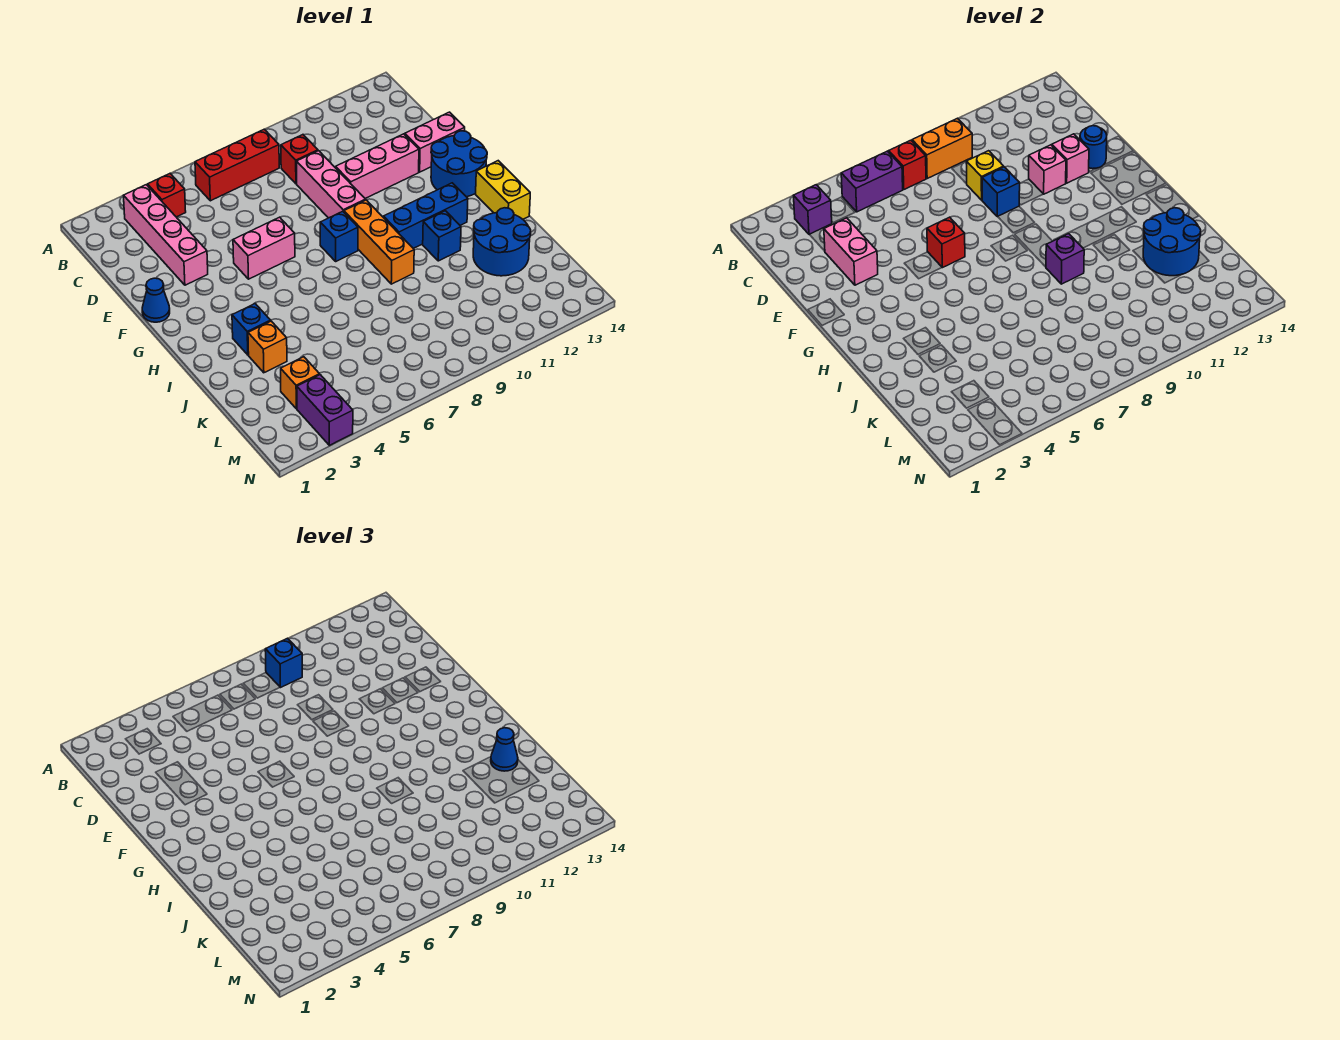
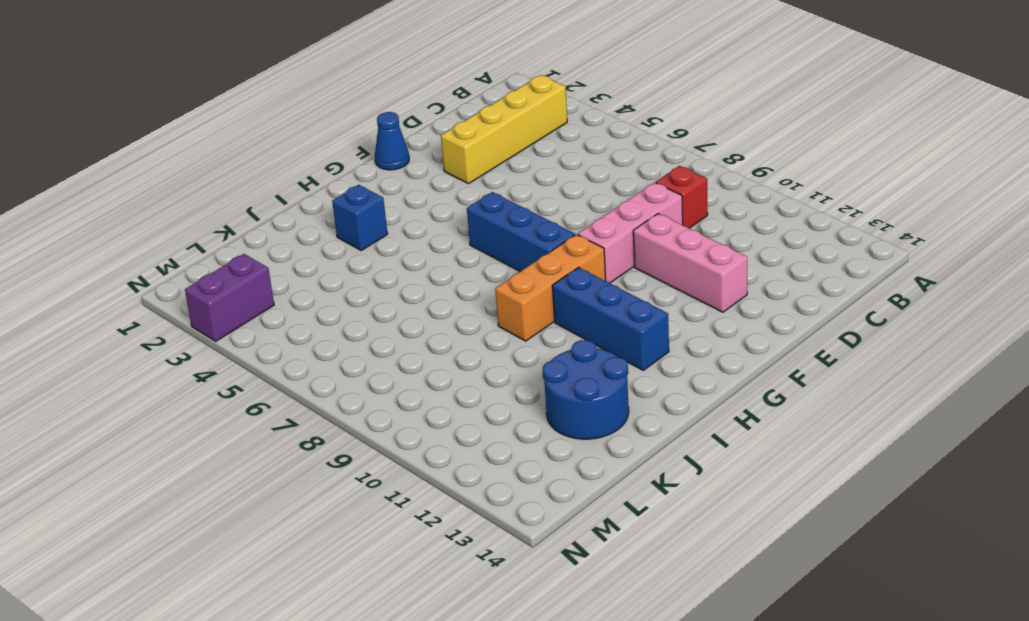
yellow brick B3:E3 level 1 -> pink brick B3:E3 level 1
blue brick G6:G8 level 1 -> blue brick G8 level 1
none -> red brick B4 level 1
none -> red brick B6:B8 level 1
none -> pink brick E13:E14 level 1
none -> pink brick F5:F6 level 1

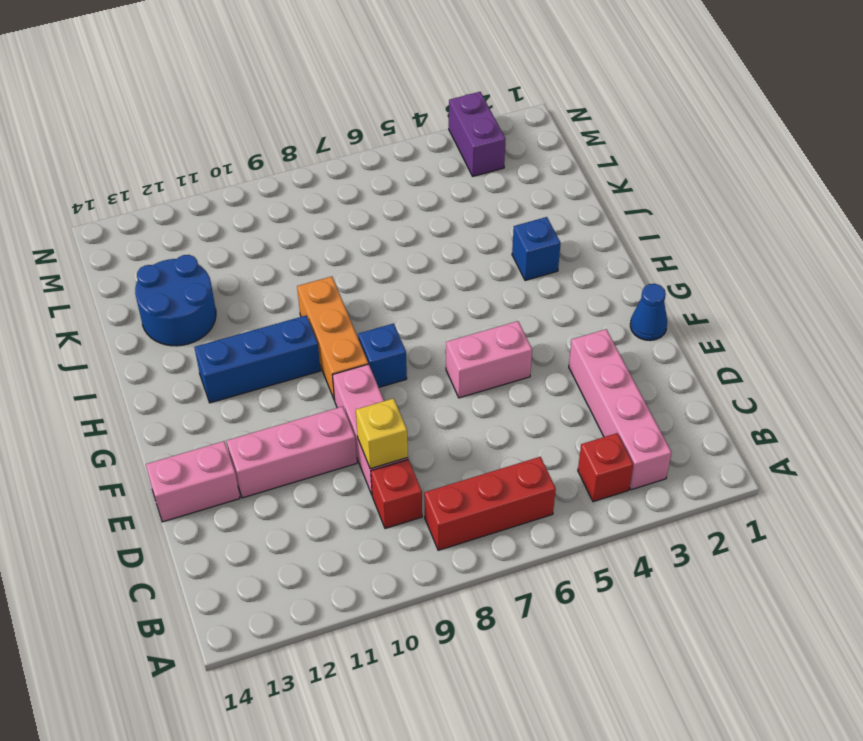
none -> blue round brick F13:G14 level 1
none -> yellow brick H14:I14 level 1
none -> blue brick I11 level 1
none -> orange brick J3 level 1

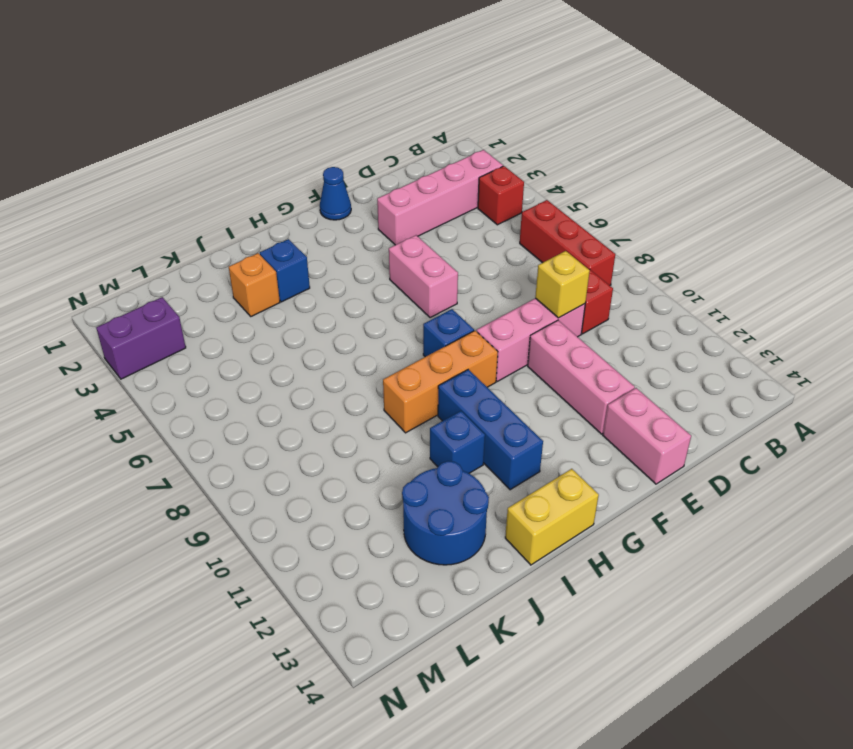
none -> blue round brick F13:G14 level 1
none -> orange brick L3 level 1
none -> purple brick B3 level 2
none -> purple brick B5:B6 level 2

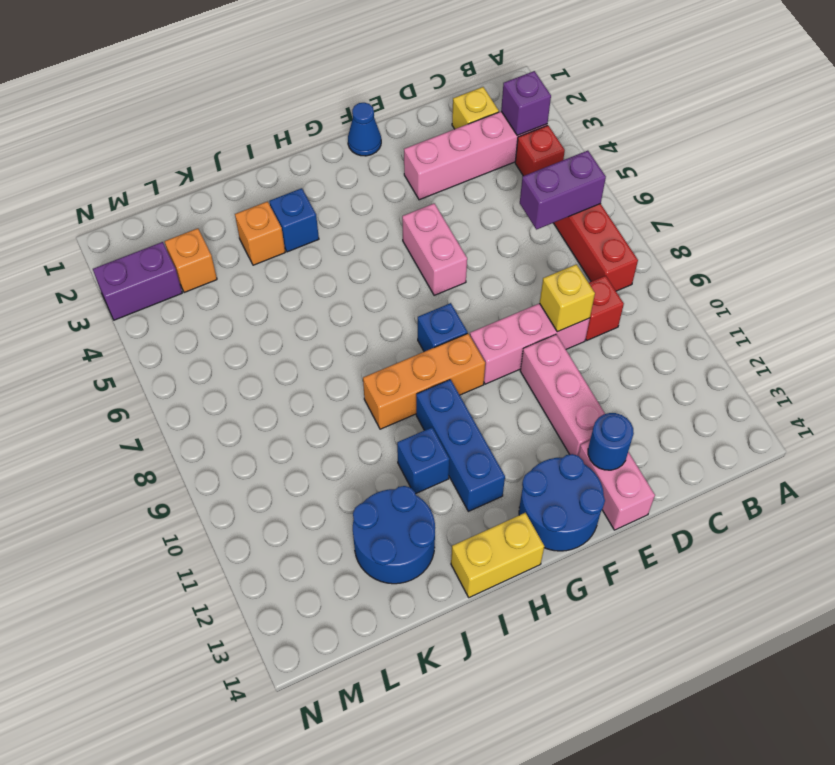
purple brick B6:C6 level 2 -> purple brick B5:B6 level 2
yellow brick C2 level 1 -> none
none -> red brick B7 level 2
none -> orange brick B8:B9 level 2
none -> pink brick D3:E3 level 2
none -> blue brick E9 level 2

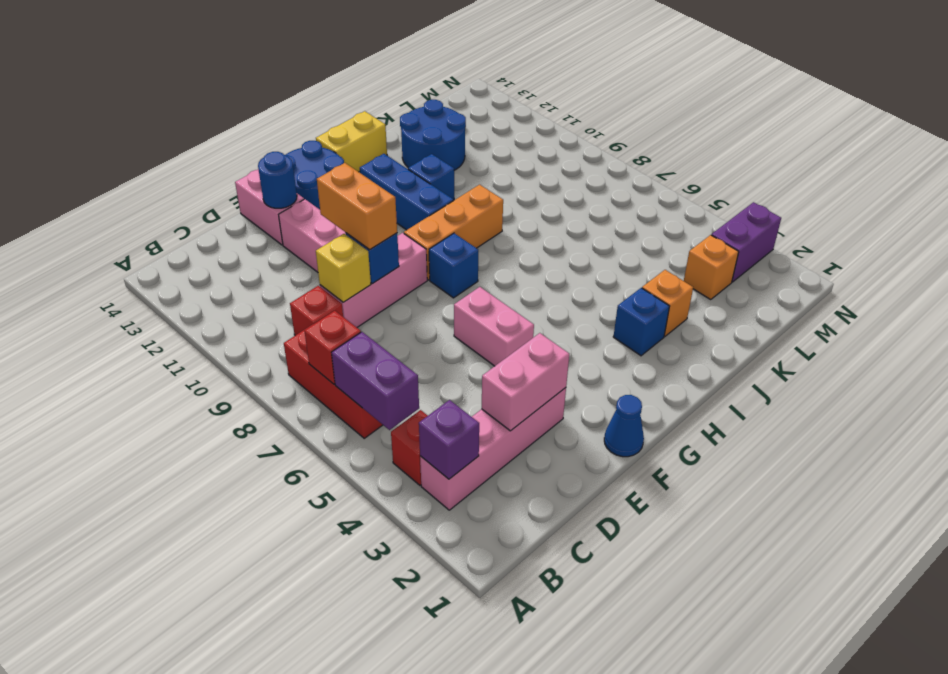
orange brick E9:E10 level 3 -> orange brick B8:B9 level 2
none -> pink brick E11 level 2
none -> pink brick E12 level 2
none -> red brick F6 level 2
none -> purple brick I9 level 2

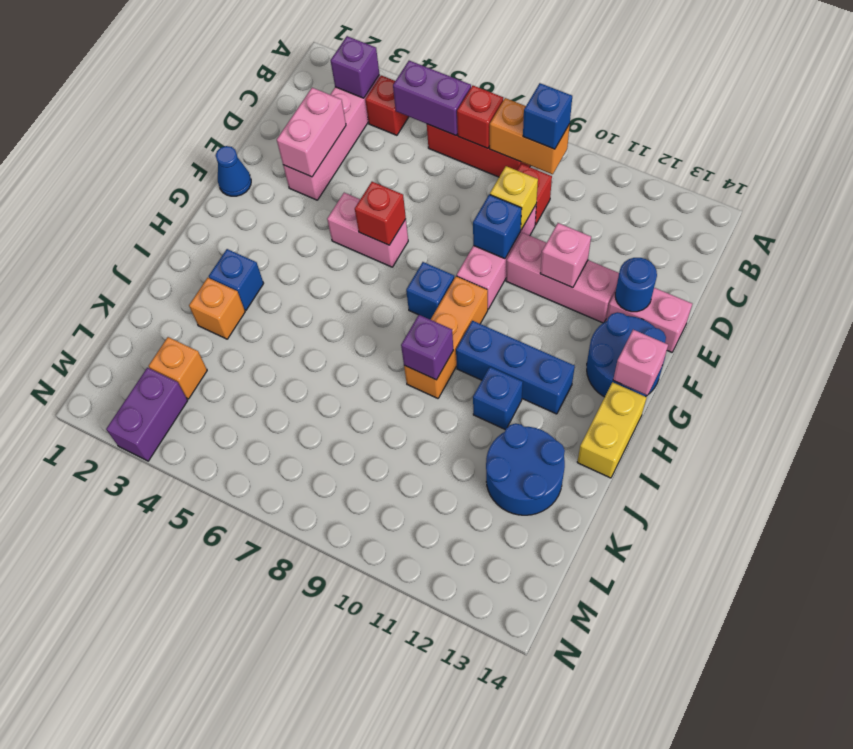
pink brick G14 level 2 -> pink brick E12 level 2
none -> blue round brick J12:K13 level 2
none -> blue cone J13 level 3

